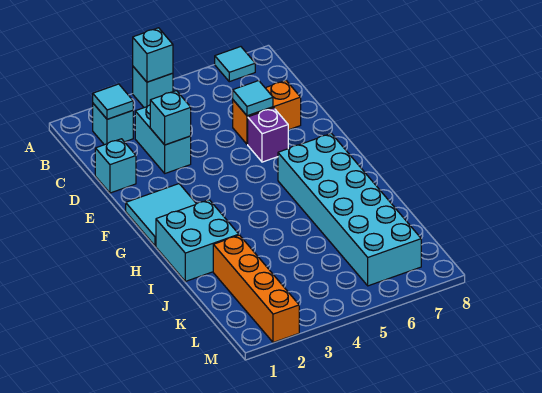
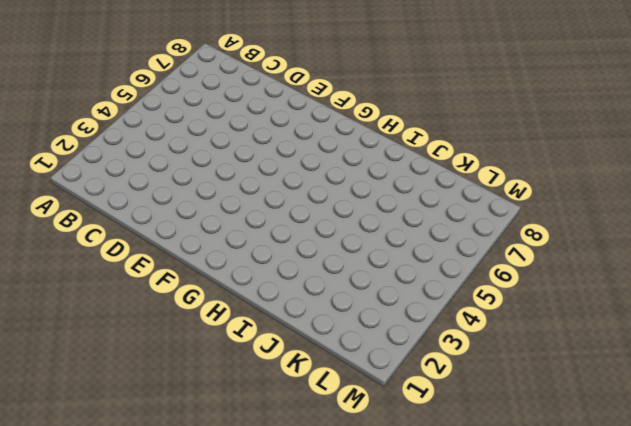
none -> cyan brick A4 level 1
none -> cyan tile A7 level 1
none -> cyan brick B2 level 1

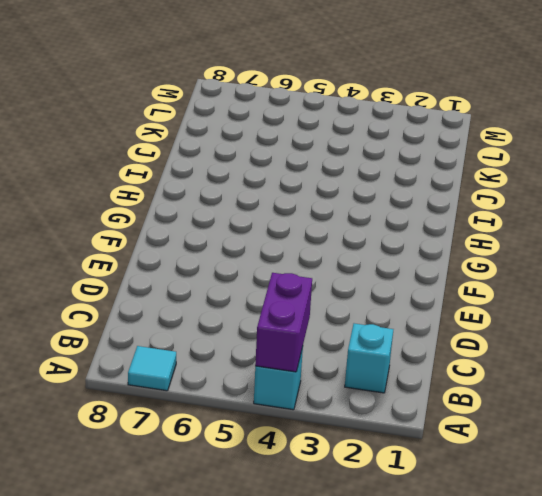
purple brick A4:B4 level 2 -> cyan brick A4 level 2
none -> cyan brick C3:D3 level 1
none -> cyan brick D1 level 1
none -> orange brick D6:D7 level 1

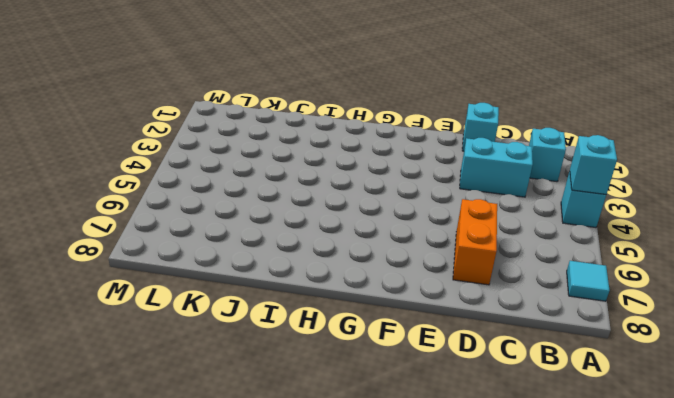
none -> purple brick E6 level 1
none -> cyan tile F1:G2 level 1
none -> cyan brick G6:L7 level 1

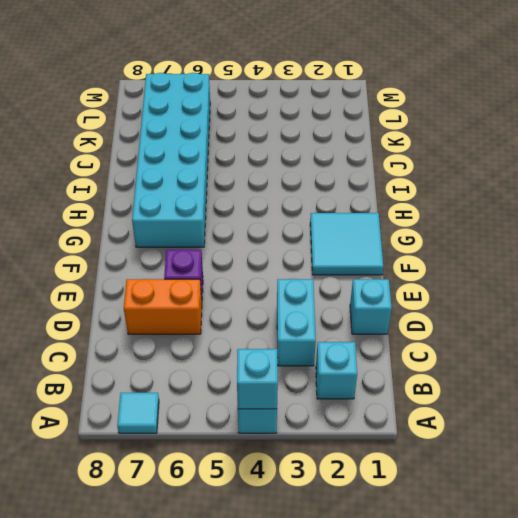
none -> cyan brick H1:I2 level 1
none -> orange brick J2:M2 level 1
none -> cyan tile B2 level 2

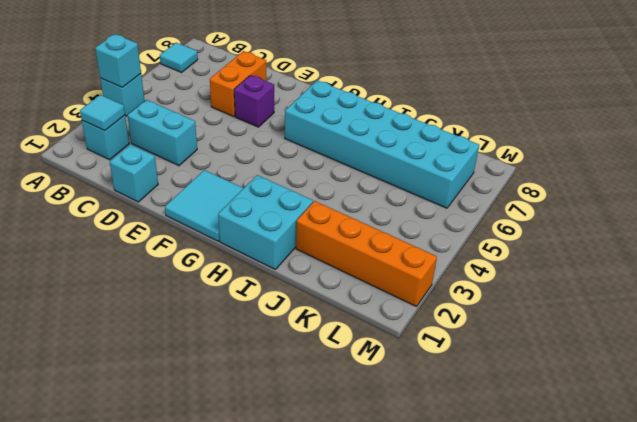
none -> cyan brick D3 level 2
none -> cyan tile D6 level 2

